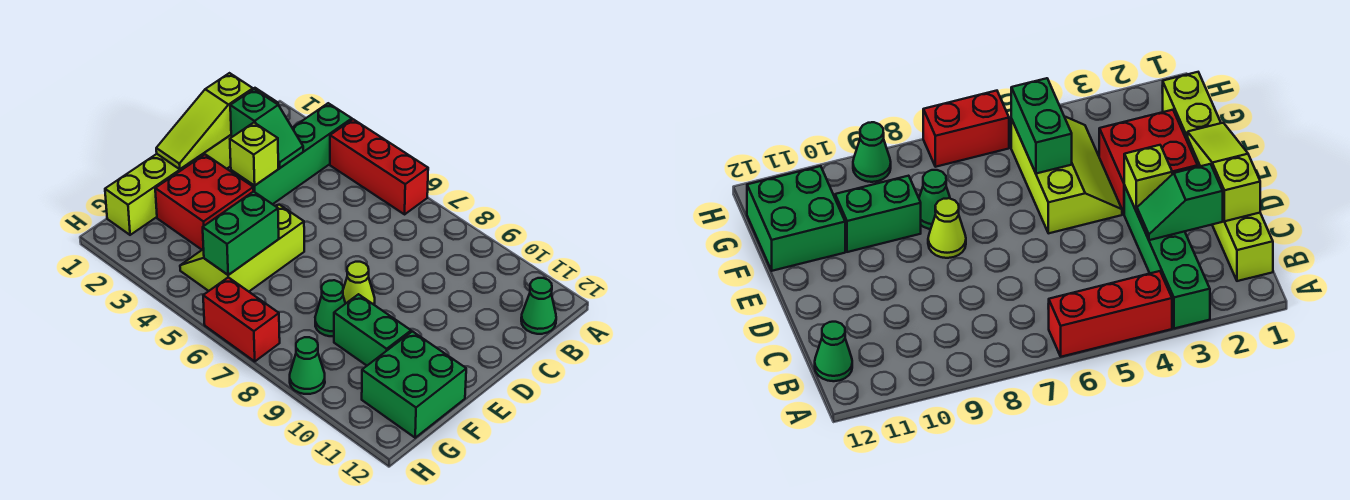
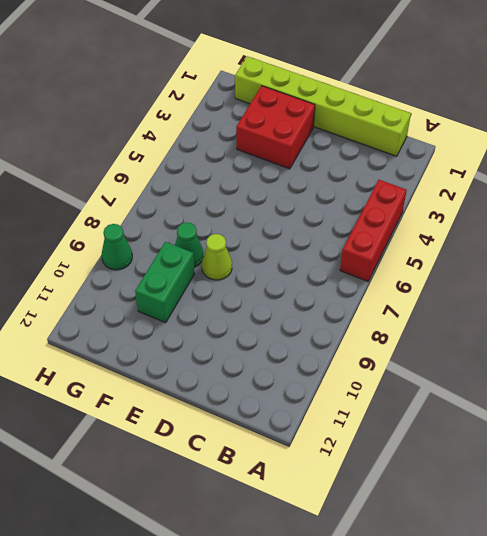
none -> green brick A3:D3 level 1
none -> green cone B12 level 1
none -> lime slope E4:G5 level 1 top 5

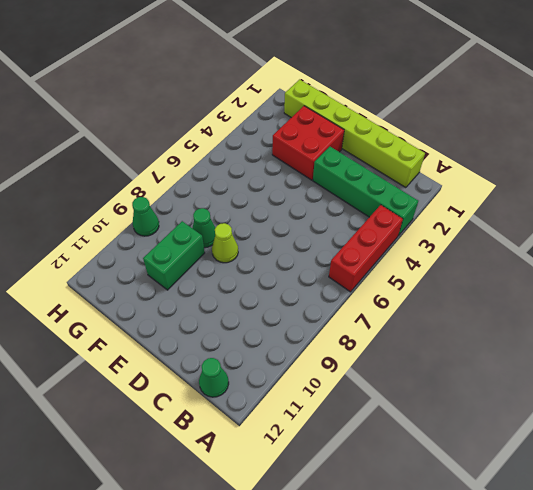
none -> lime slope E4:G5 level 1 top 5
none -> green brick F11:G12 level 1
none -> red brick H6:H7 level 1

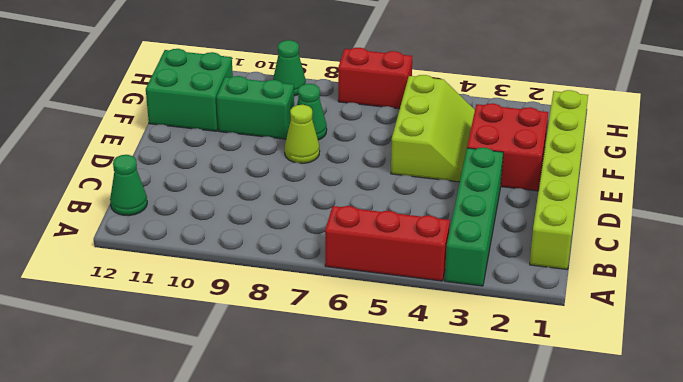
none -> lime slope C1:E1 level 2 top C
none -> green slope C2:C3 level 2 top 2
none -> lime brick D3 level 2

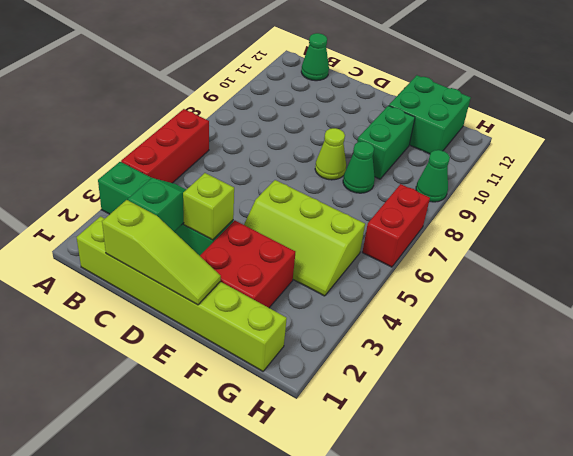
none -> green brick F5:G5 level 2

